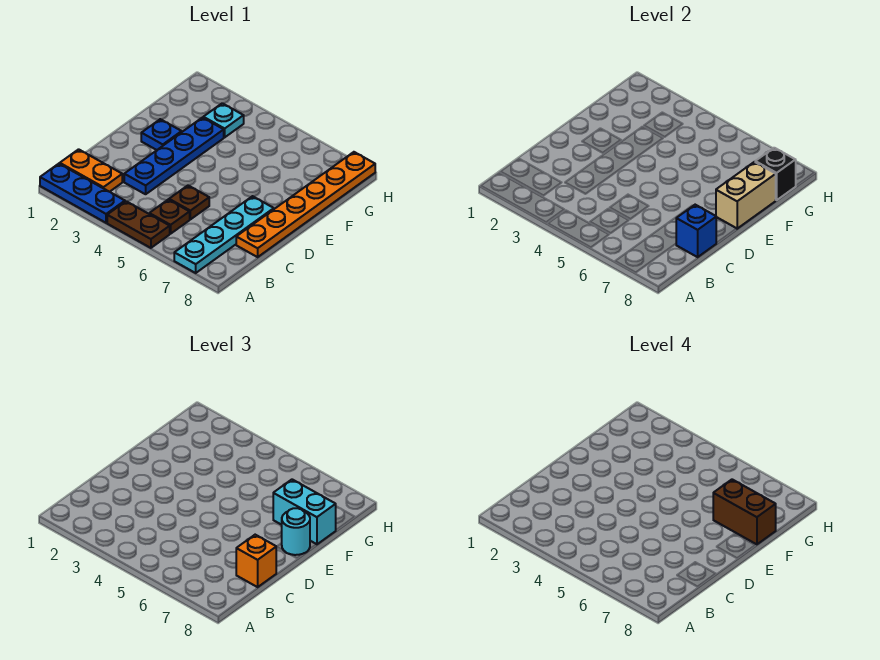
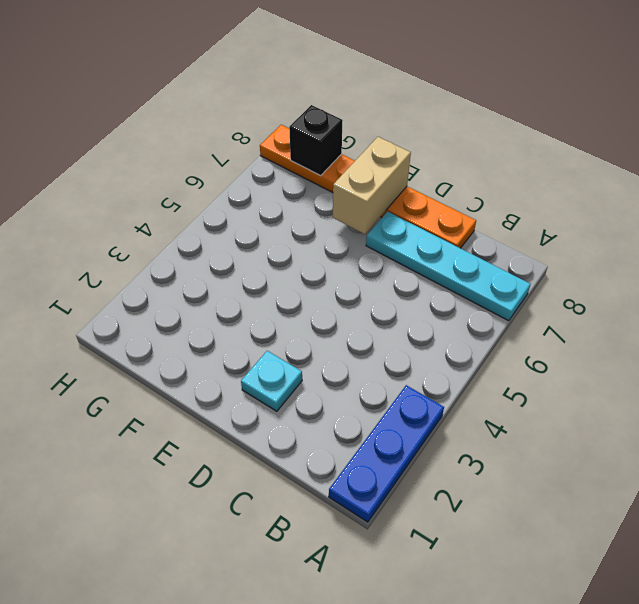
cyan plate D2 level 1 -> cyan plate G3 level 1
tan brick E7:E8 level 2 -> tan brick E8:F8 level 2
none -> brown plate A4:A5 level 1
none -> orange plate B1:B2 level 1
none -> brown plate B5 level 1

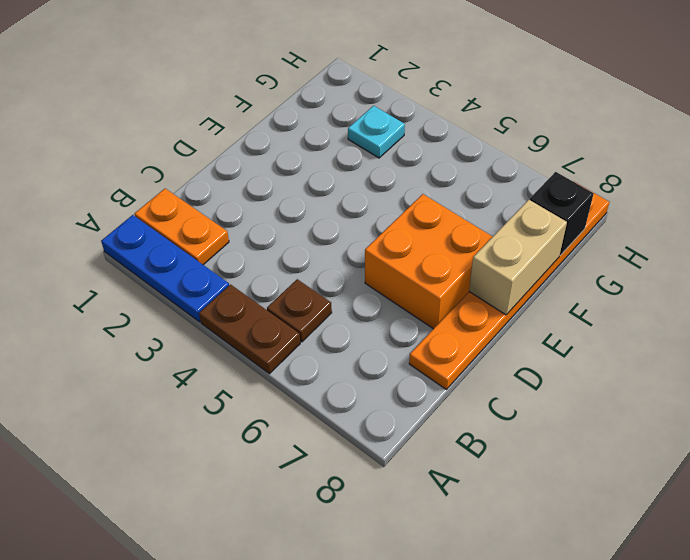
orange brick D6:E7 level 1 -> cyan plate A7:D7 level 1
none -> blue plate C3:F3 level 1
none -> brown plate C5 level 1
none -> blue plate E2 level 1

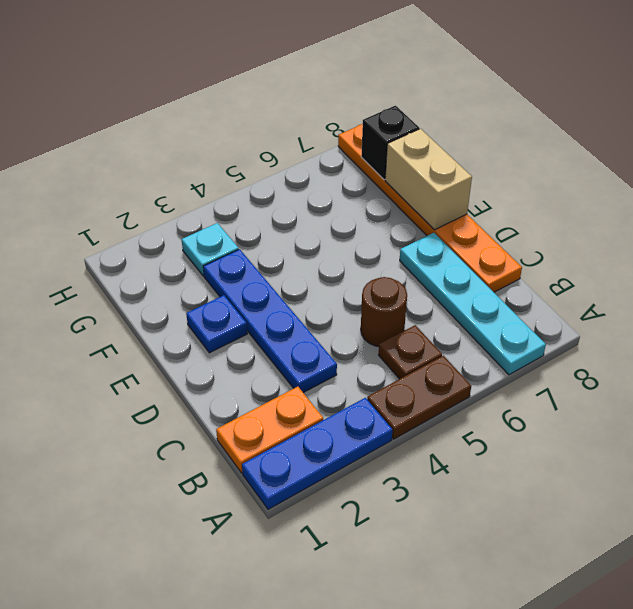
brown round brick C5 level 1 -> brown plate C5 level 1
none -> blue brick C8 level 2
none -> orange brick C8 level 3
none -> cyan round brick E8 level 3

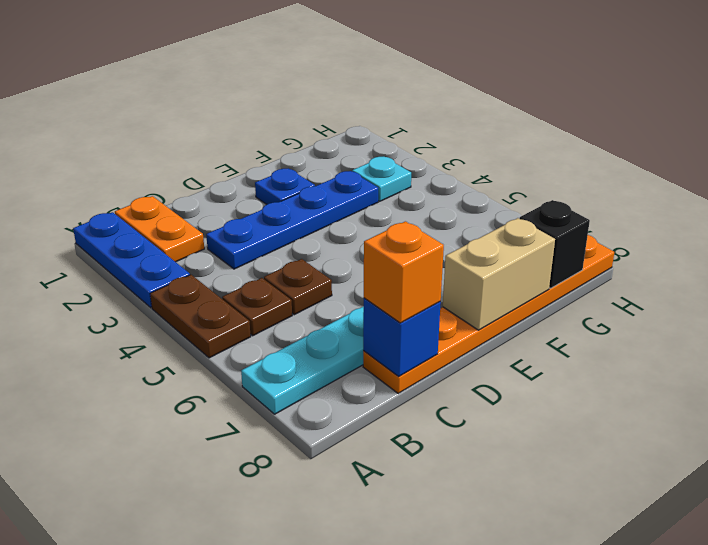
none -> cyan round brick E8 level 3
none -> cyan brick F7:F8 level 3
none -> brown brick F7:F8 level 4

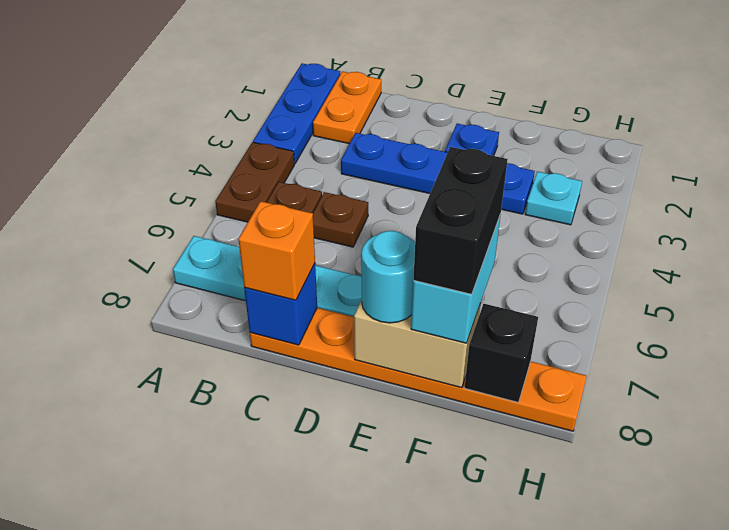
black brick F7:F8 level 4 -> brown brick F7:F8 level 4

